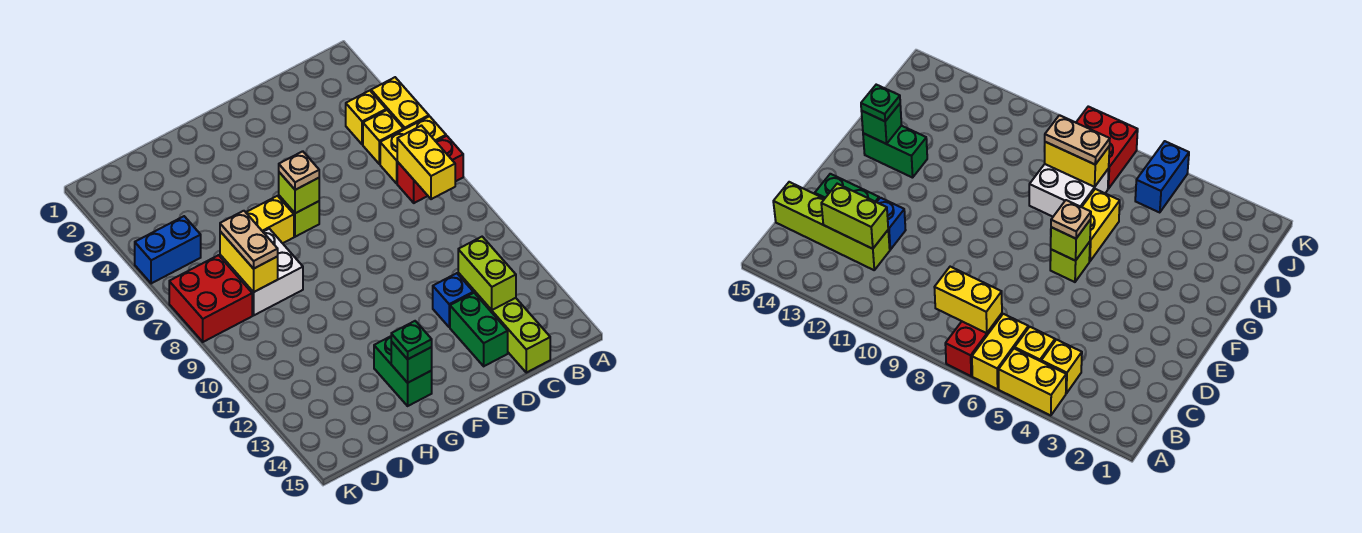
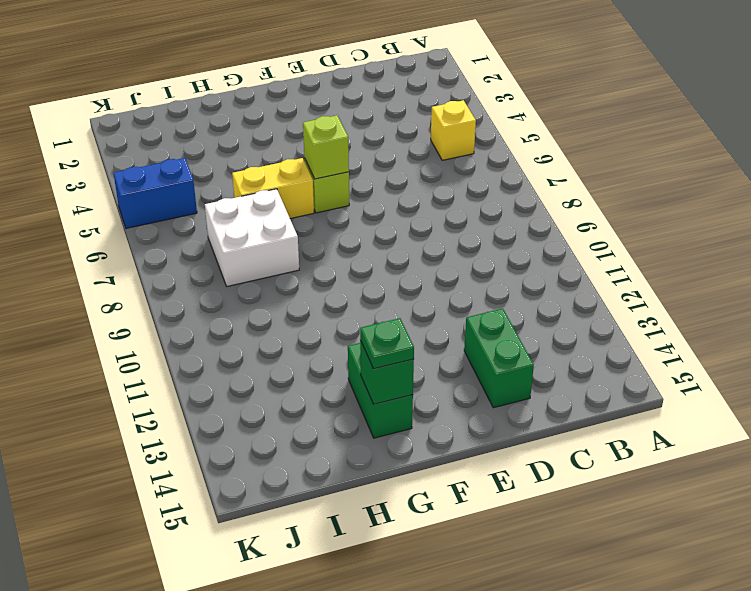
none -> yellow brick A4:A5 level 1
none -> yellow brick A6:B6 level 1
none -> red brick A7:B7 level 1

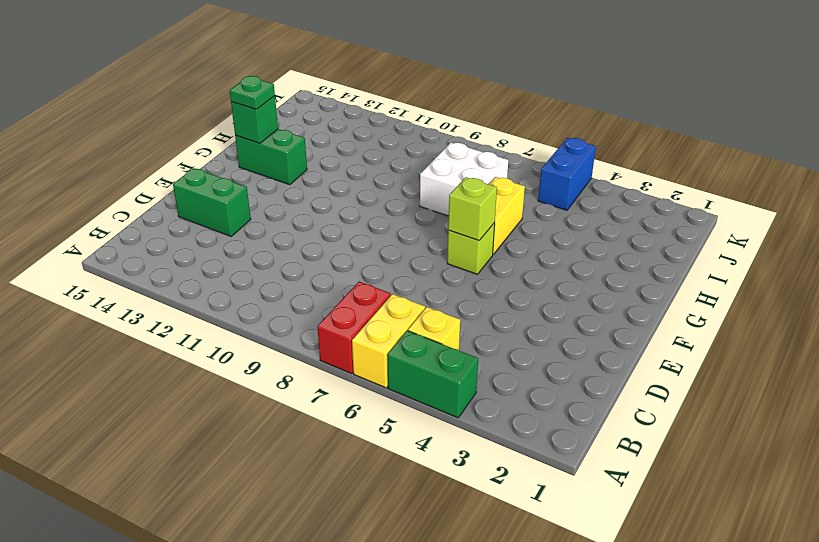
green brick A4:A5 level 1 -> yellow brick A4:A5 level 1
none -> yellow brick B4 level 1
none -> lime brick C12:C15 level 1
none -> blue brick D12 level 1

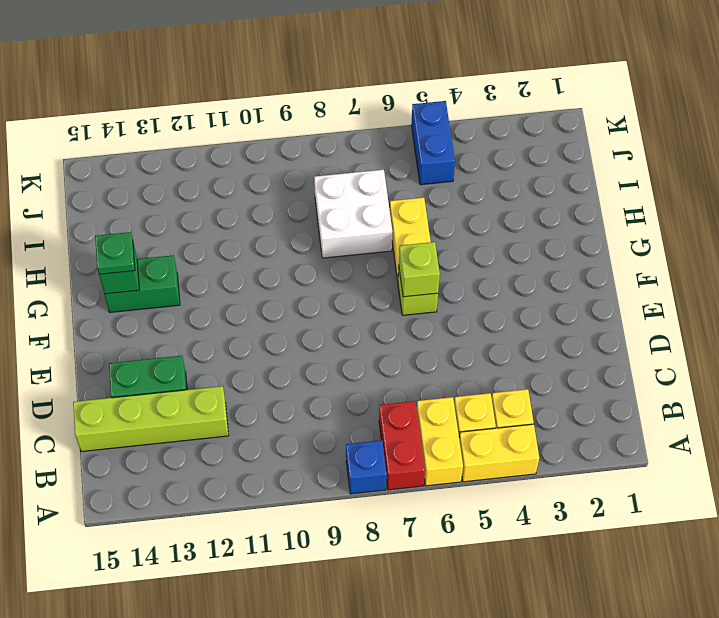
blue brick A8 level 1 -> blue brick D12 level 1
none -> red brick J7:K8 level 1
none -> yellow brick B7:B8 level 2
none -> lime brick C12:C13 level 2

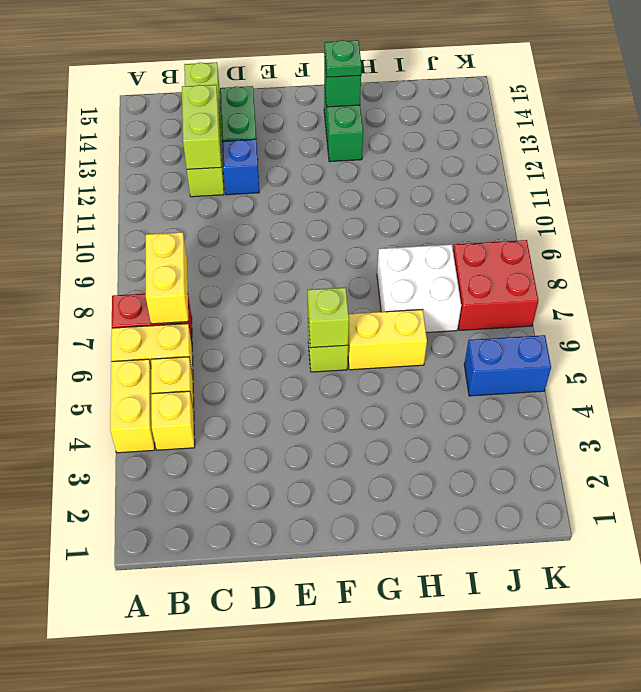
none -> yellow brick I7:I8 level 2
none -> tan plate F6 level 3
none -> tan plate I7:I8 level 3

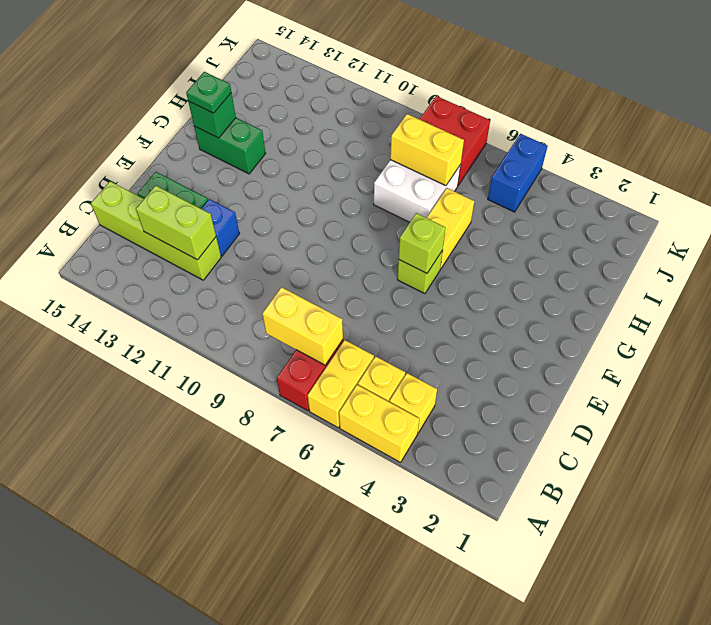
none -> tan plate F6 level 3
none -> tan plate I7:I8 level 3

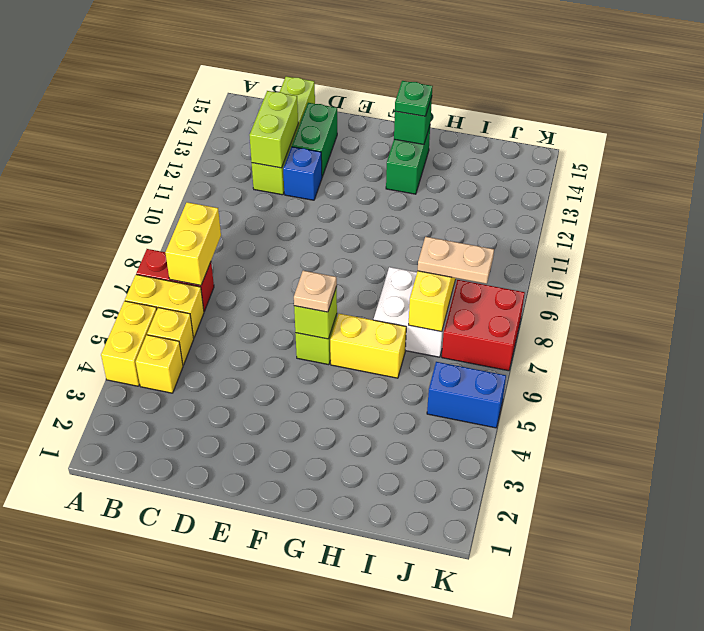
tan plate I8:J8 level 3 -> tan plate I7:I8 level 3

